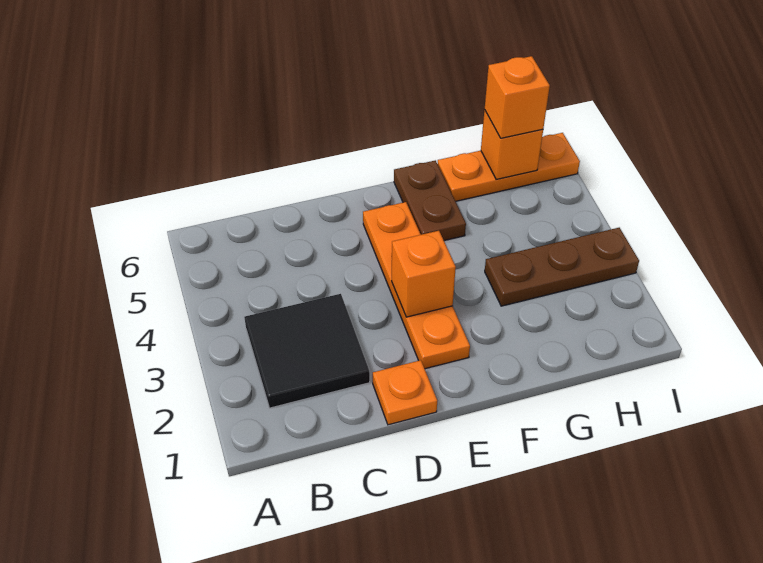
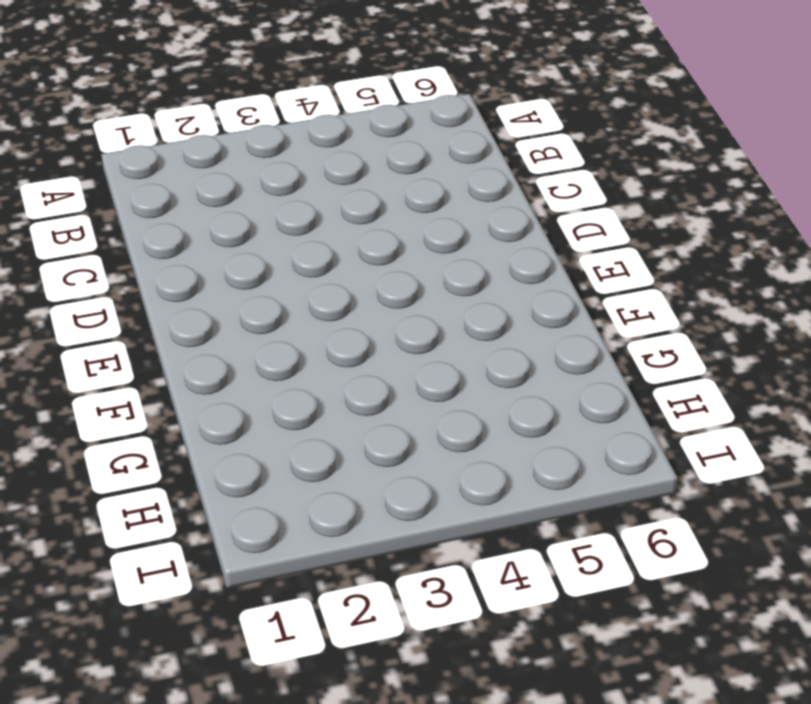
none -> black tile B2:C3 level 1
none -> orange plate D1 level 1

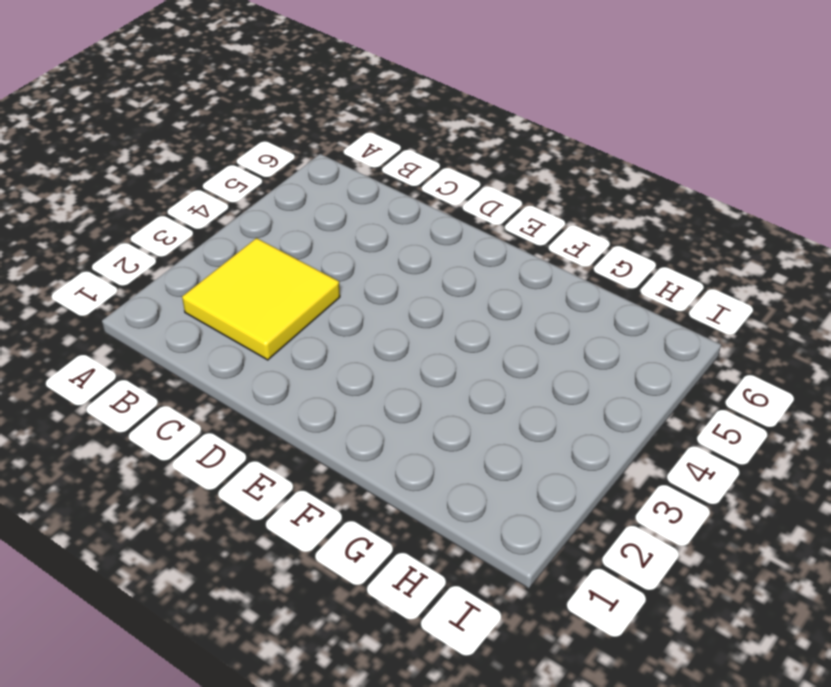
yellow tile B2:C3 level 1 -> black tile B2:C3 level 1
none -> orange plate D1 level 1
none -> orange plate E2:E5 level 1

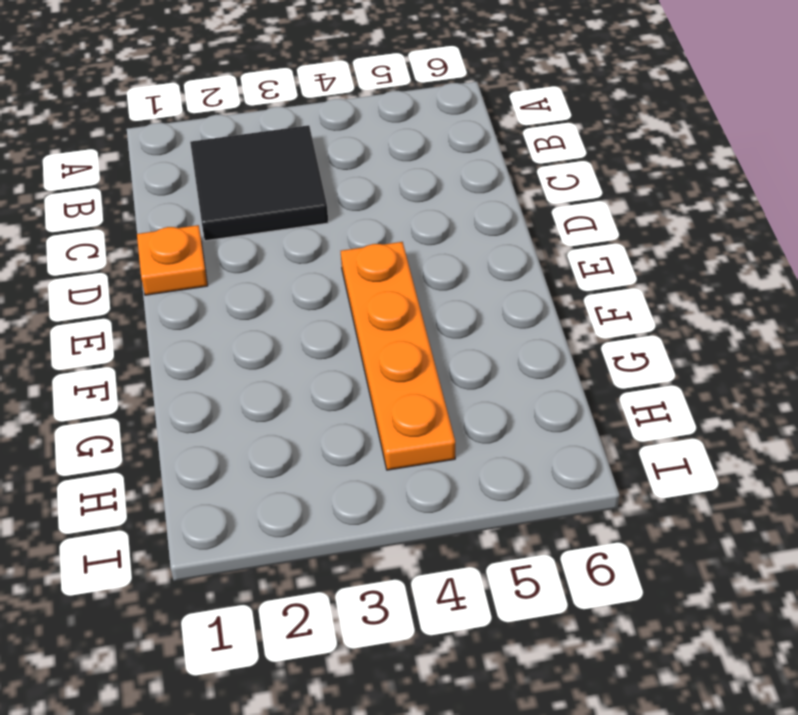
orange plate E4:H4 level 1 -> orange plate E2:E5 level 1
none -> brown plate F5:F6 level 1
none -> brown plate G3:I3 level 1

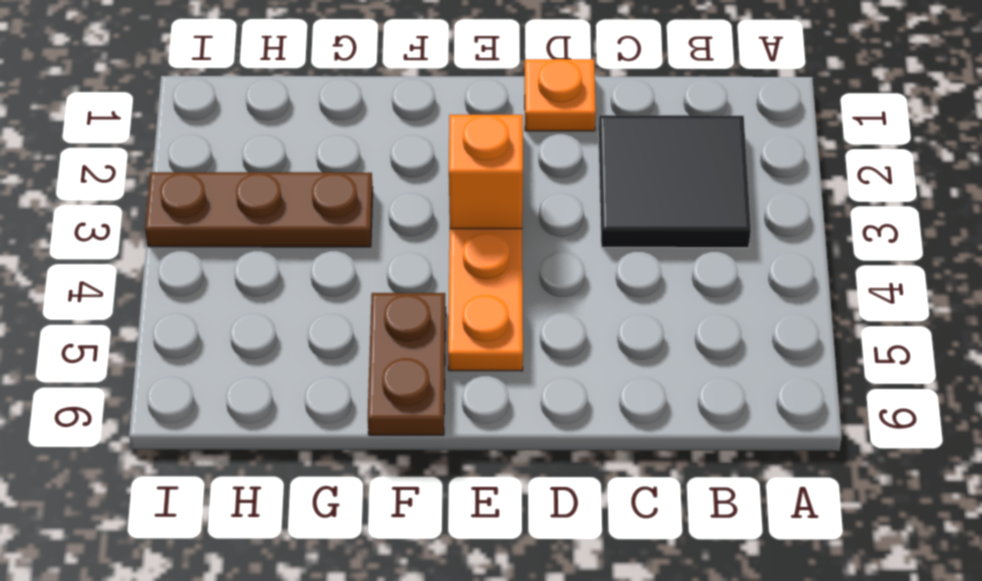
none -> orange plate G6:I6 level 1
none -> orange brick H6 level 2

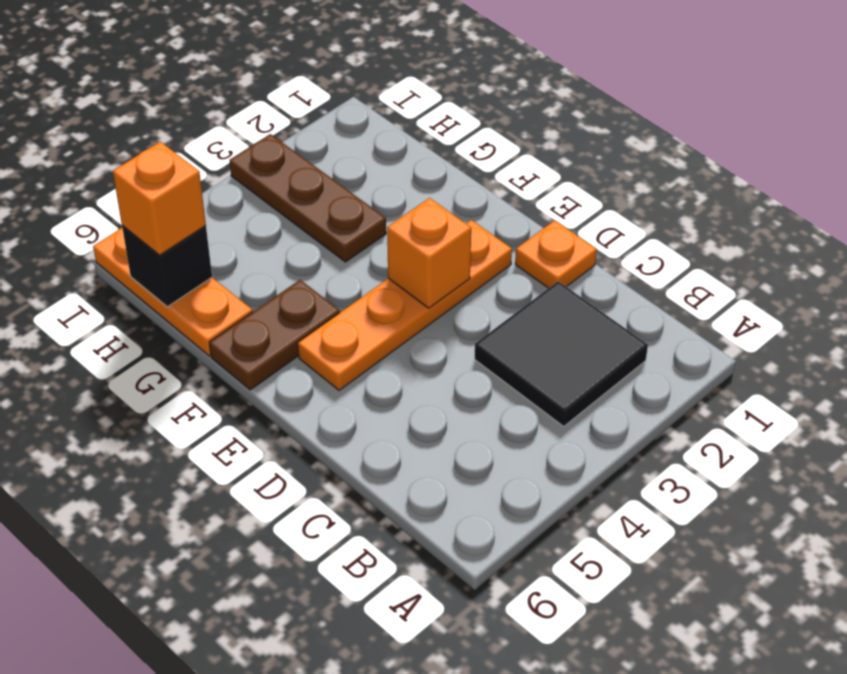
black brick H6 level 2 -> orange brick H6 level 2

